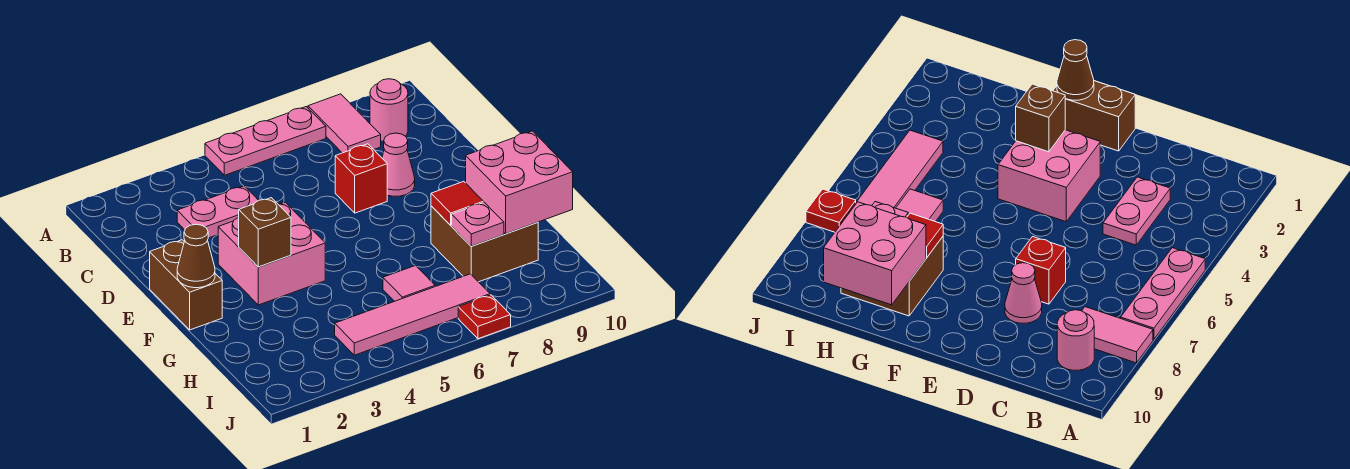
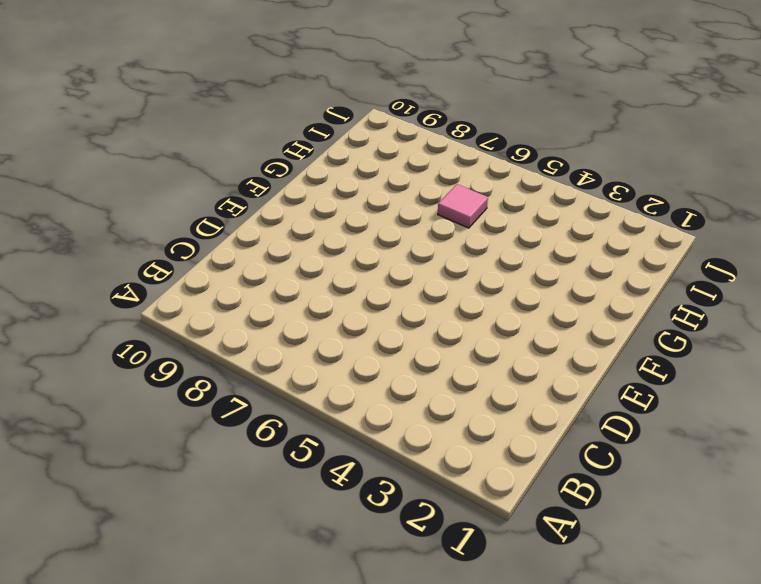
none -> pink plate A5:A7 level 1
none -> pink tile A8:B8 level 1
none -> pink round brick B9 level 1

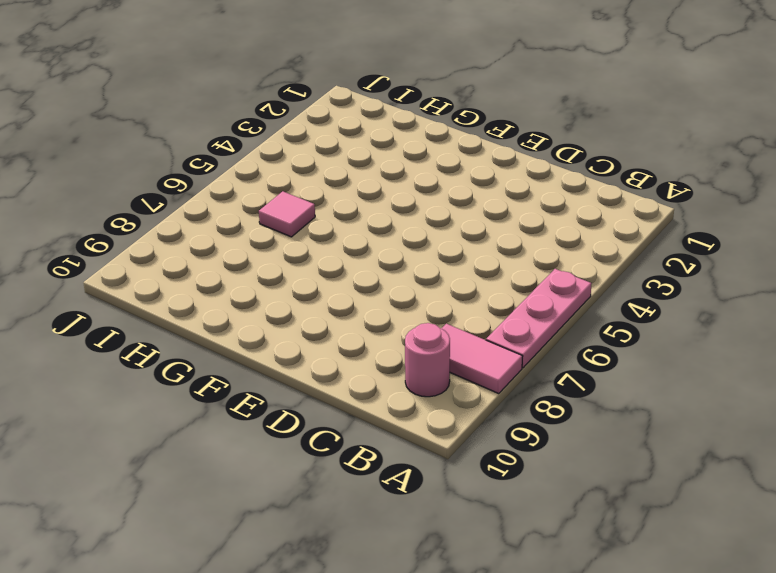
none -> pink plate C3:C4 level 1
none -> red brick D7 level 1
none -> pink cone D8 level 1

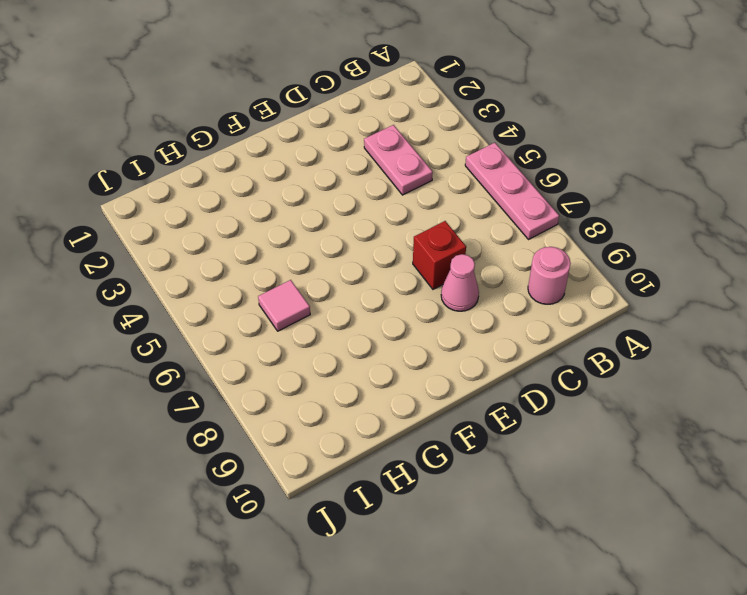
none -> pink tile A8:B8 level 1
none -> brown brick E1:F1 level 1
none -> pink brick E3:F4 level 1

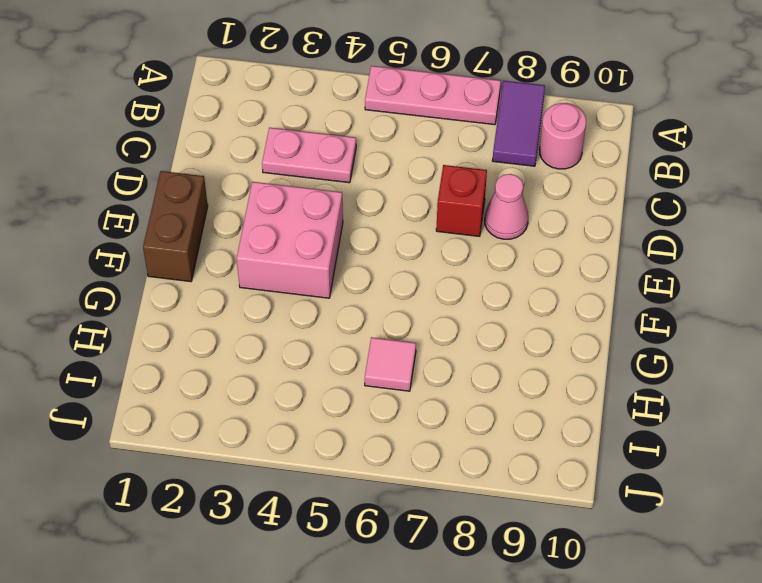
purple tile A8:B8 level 1 -> pink tile A8:B8 level 1
none -> brown brick G8:H9 level 1
none -> pink tile I4:I7 level 1
none -> red plate J7 level 1

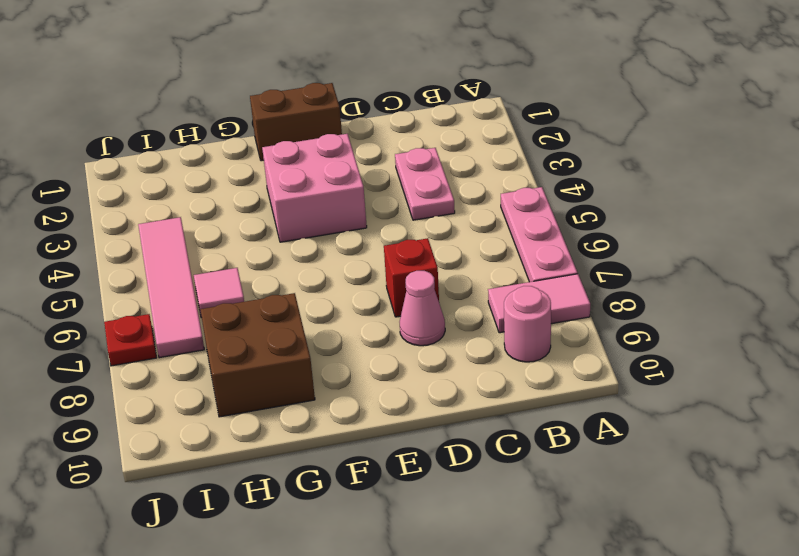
none -> brown cone F1 level 2
none -> brown brick F3 level 2
none -> red tile G8 level 2

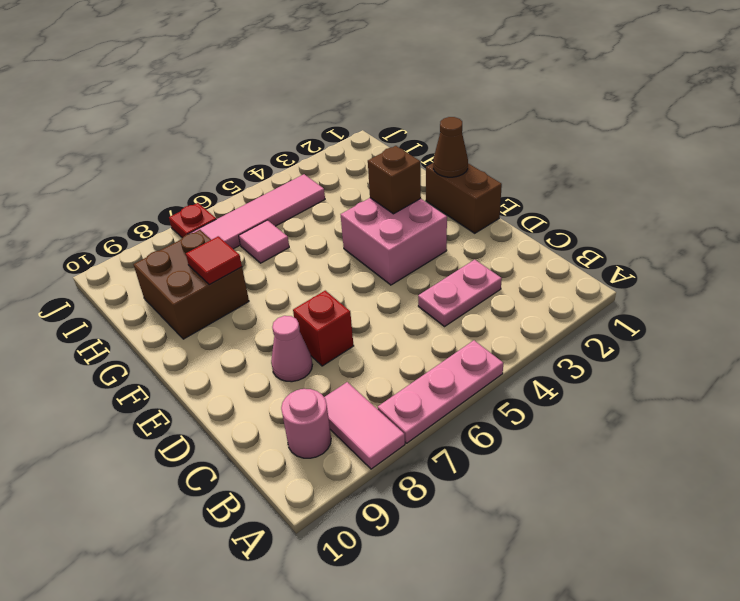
none -> pink brick G9:H10 level 2
none -> pink plate H8 level 2

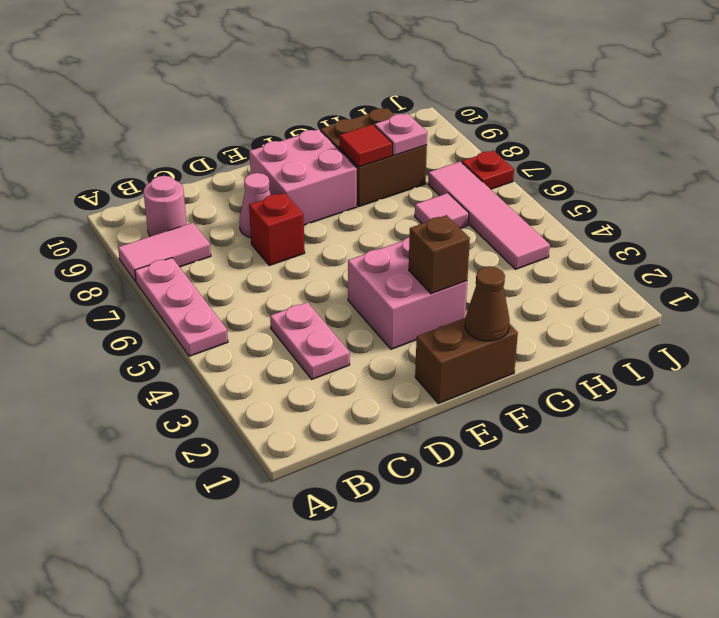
pink brick E8:F9 level 1 -> pink brick G9:H10 level 2

